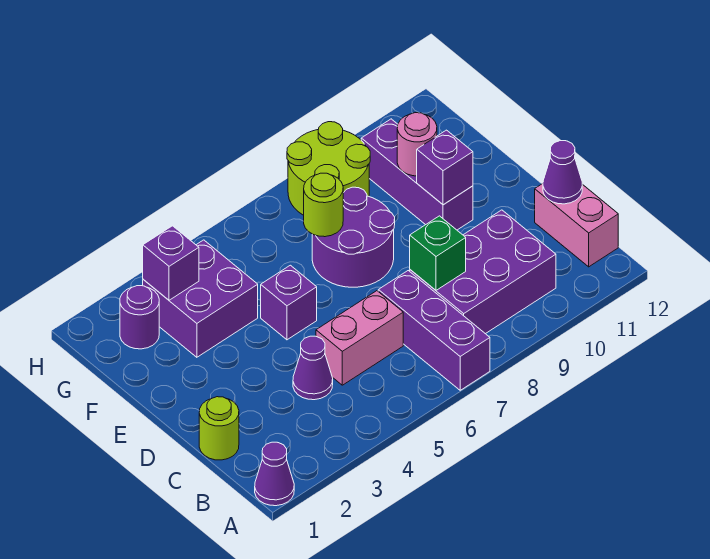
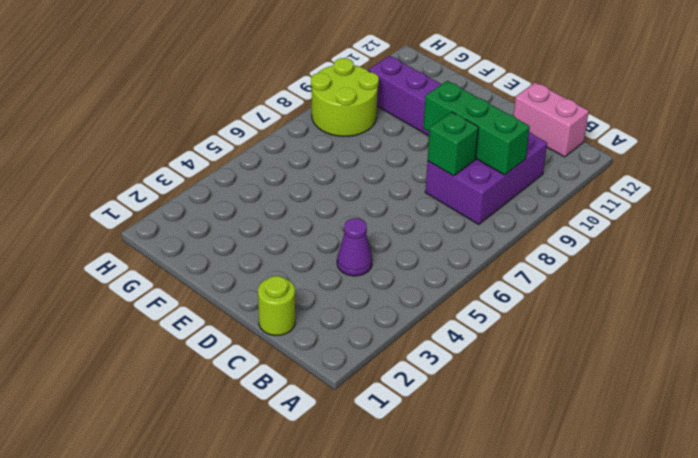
green brick B9:D9 level 2 -> none
none -> purple cone A1 level 1
none -> purple brick A7:C7 level 1
none -> pink brick C5:C6 level 1

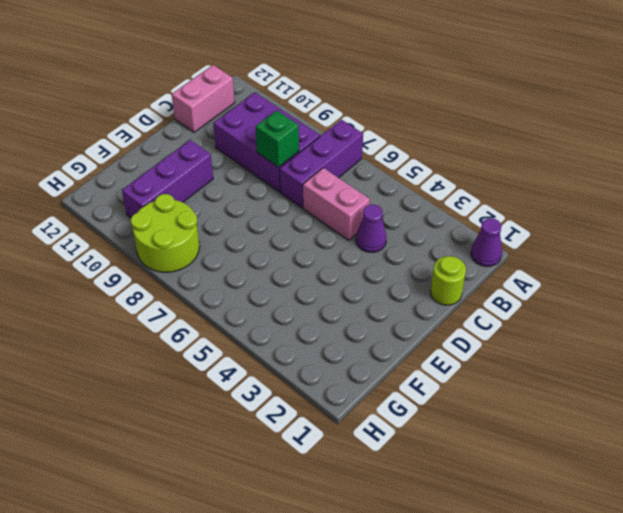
none -> purple brick E5 level 1
none -> purple round brick E7:F8 level 1
none -> purple brick F3:G4 level 1

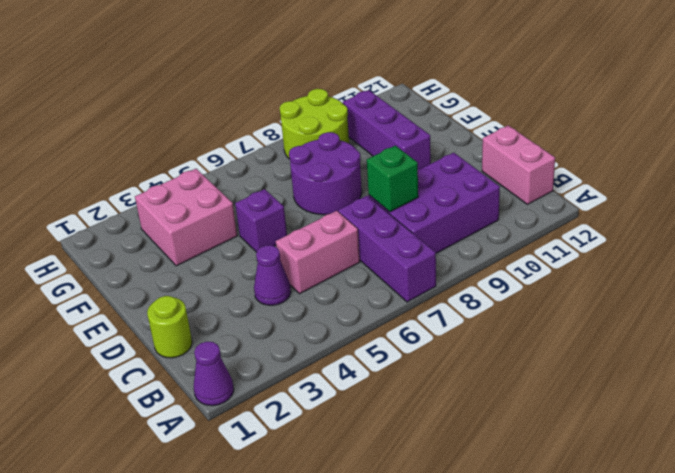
pink brick F3:G4 level 1 -> purple brick F3:G4 level 1
none -> purple round brick G2 level 1
none -> purple cone C12 level 2
none -> purple brick E10 level 2

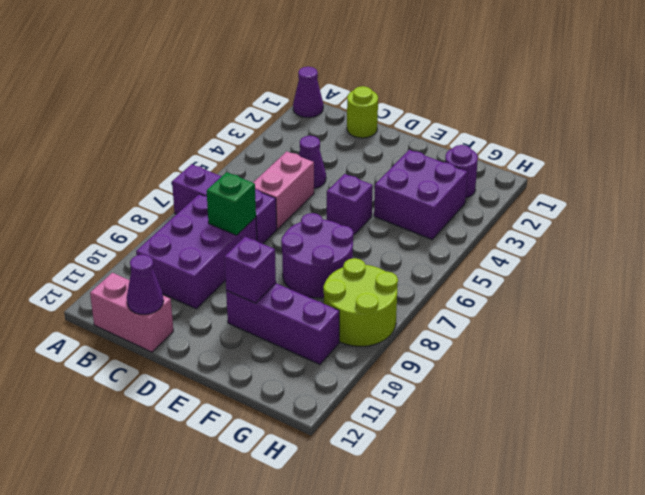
none -> lime round brick F7 level 2
none -> pink round brick F10 level 2
none -> purple brick G3 level 2

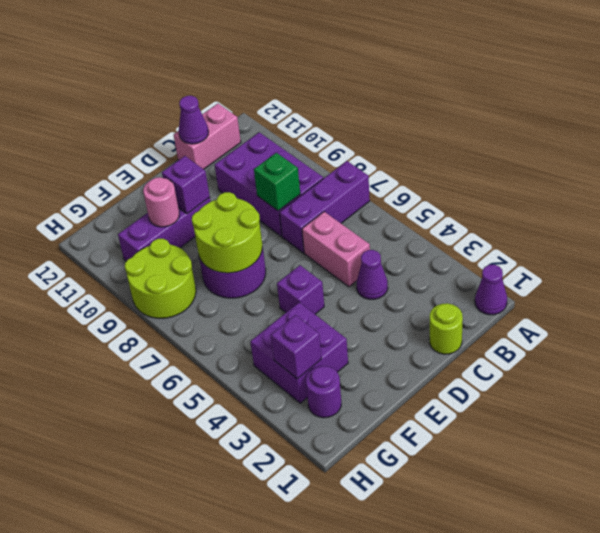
lime round brick E7:F8 level 2 -> lime round brick F7 level 2

